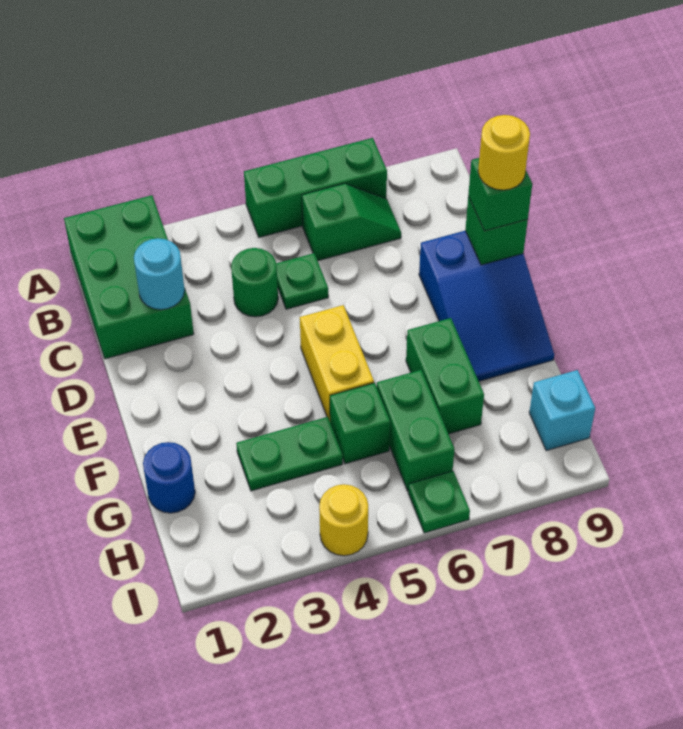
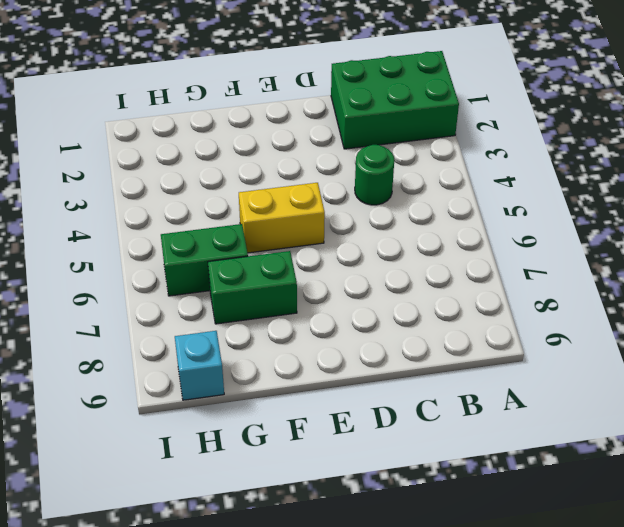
none -> green brick A5:A7 level 1
none -> green slope B6:B7 level 1 top 6
none -> green plate C5 level 1

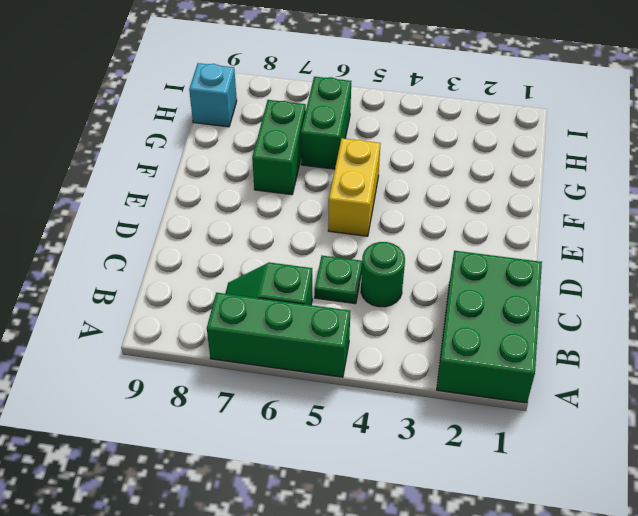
none -> blue slope D8:F9 level 1 top D
none -> blue round brick G1 level 1
none -> green plate G3:G4 level 1

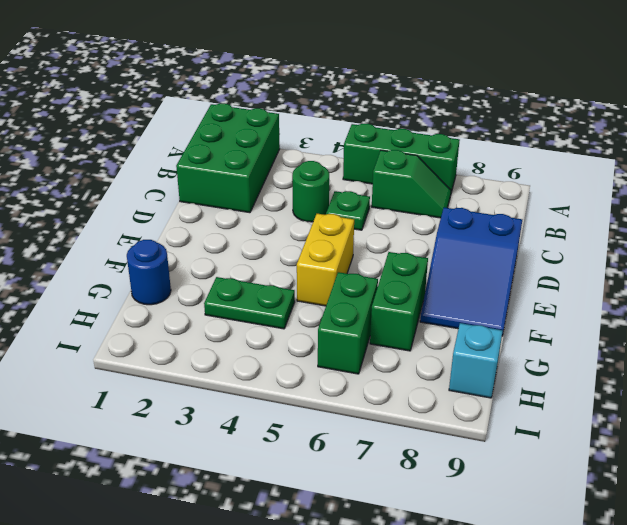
none -> green brick G5 level 1
none -> yellow round brick I4 level 1
none -> green plate I6 level 1

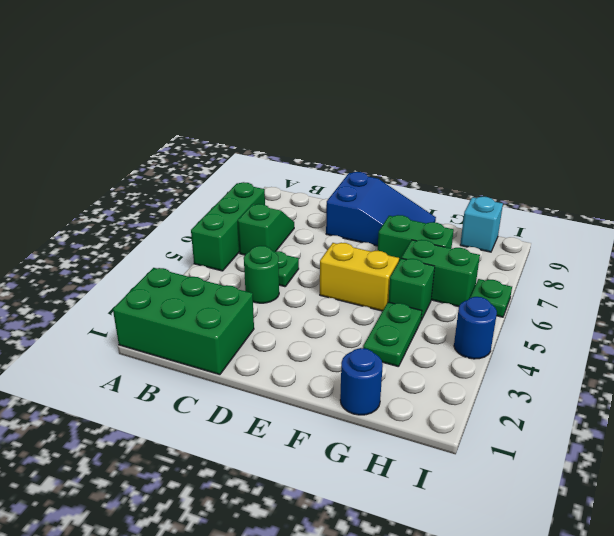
blue round brick I4 level 1 -> yellow round brick I4 level 1
none -> cyan round brick C2 level 2
none -> green brick D9 level 2
none -> green brick D9 level 3

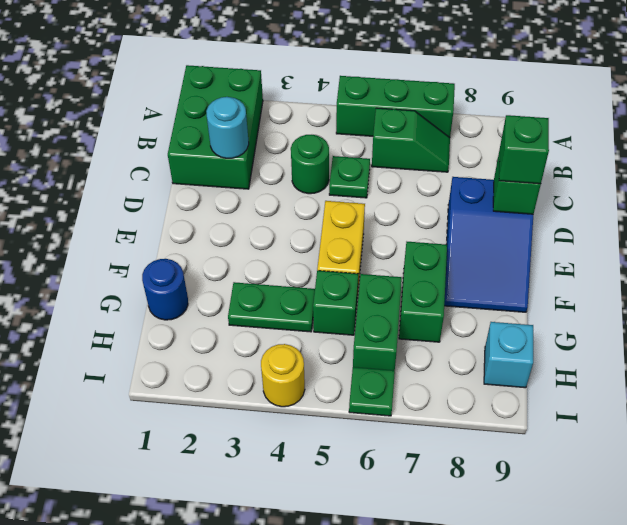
none -> yellow round brick D9 level 4

